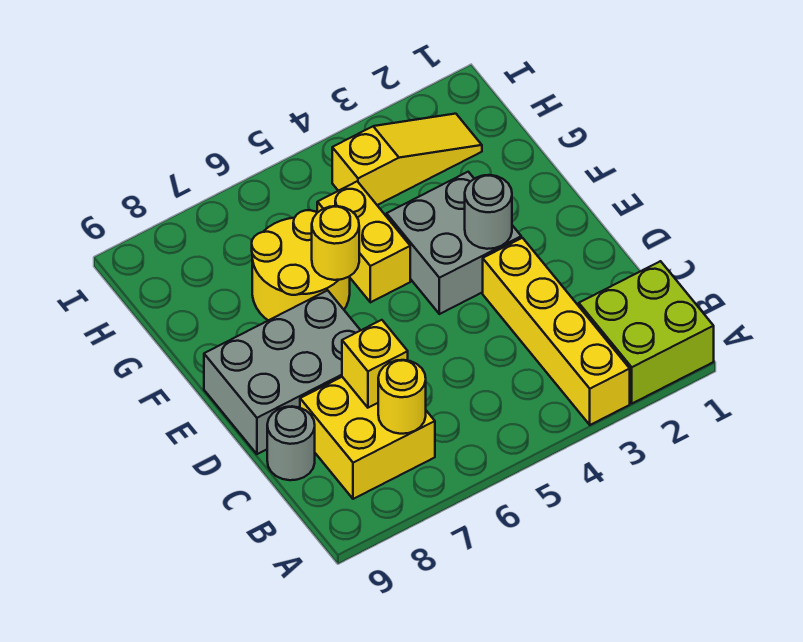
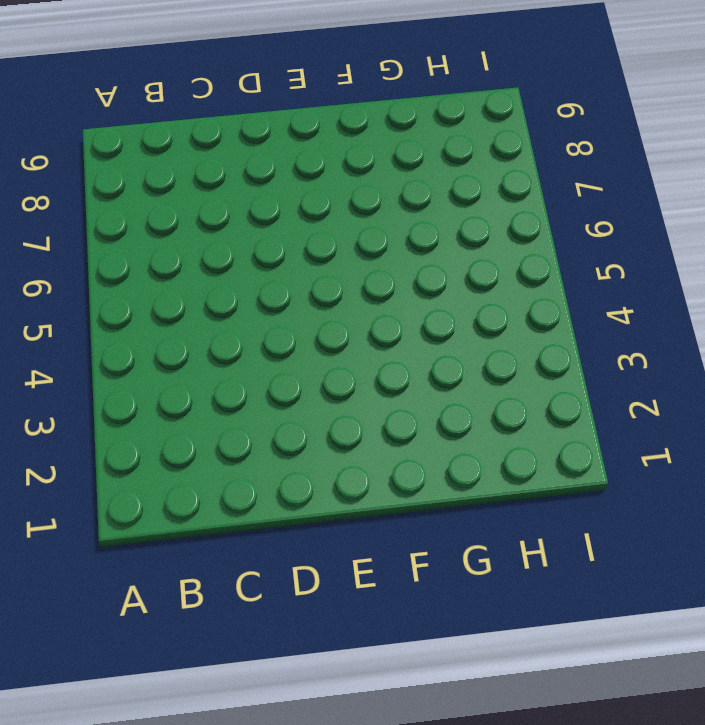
none -> lime brick A1:B2 level 1
none -> yellow brick A3:D3 level 1
none -> yellow brick B7:C8 level 1

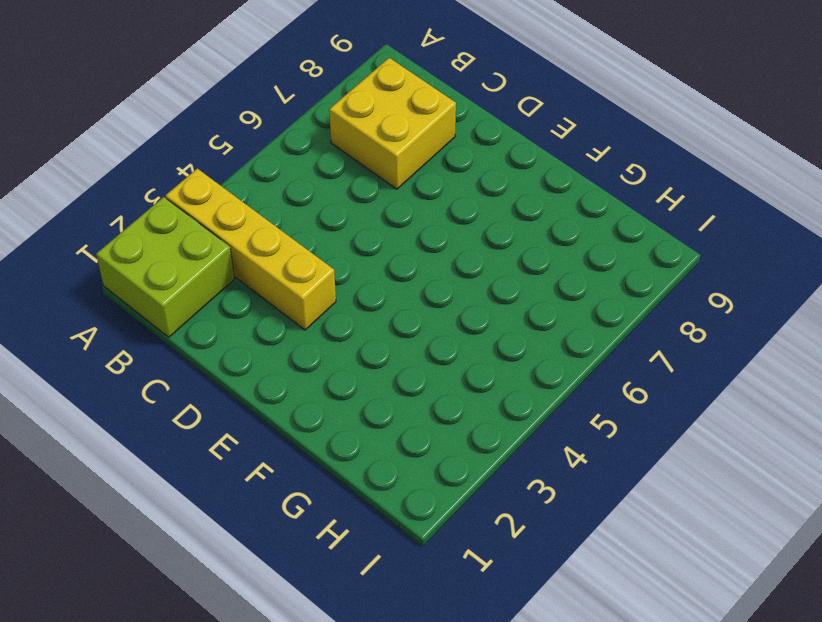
none -> grey round brick C9 level 1
none -> grey brick D7:E9 level 1
none -> grey brick E3:F4 level 1

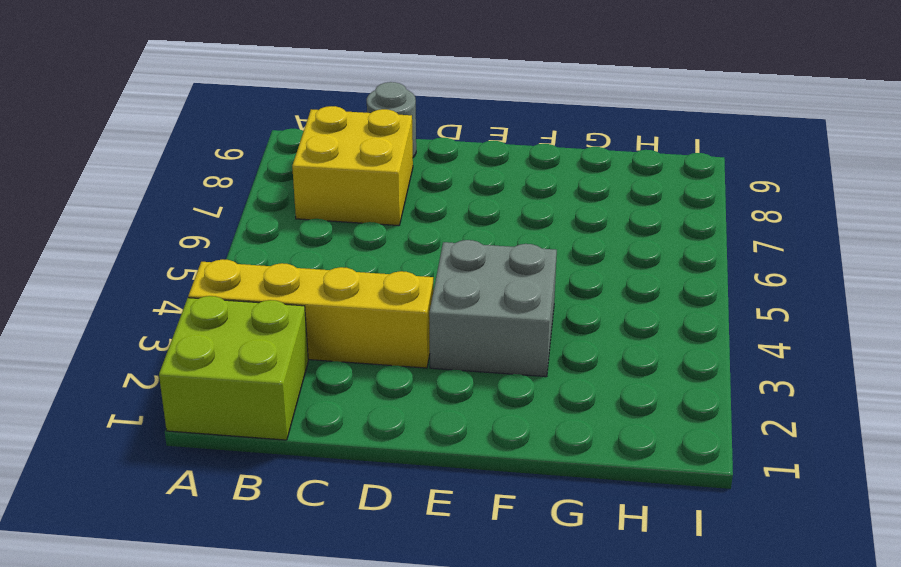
none -> grey brick D7:E9 level 1
none -> yellow brick F5:G5 level 1
none -> yellow round brick F6:G7 level 1

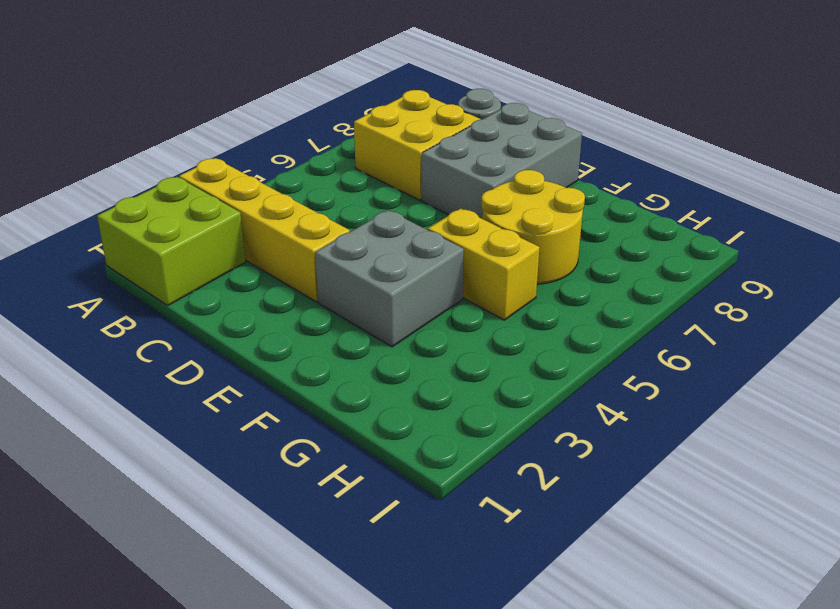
none -> yellow slope H2:H4 level 1 top 4
none -> yellow round brick B7 level 2
none -> yellow brick C7 level 2

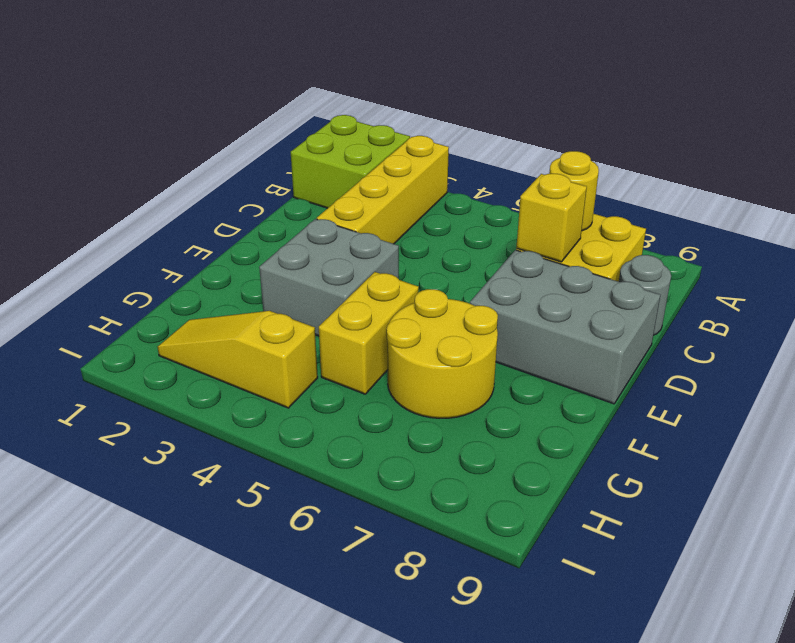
none -> grey round brick E3 level 2
none -> yellow round brick F6 level 2

